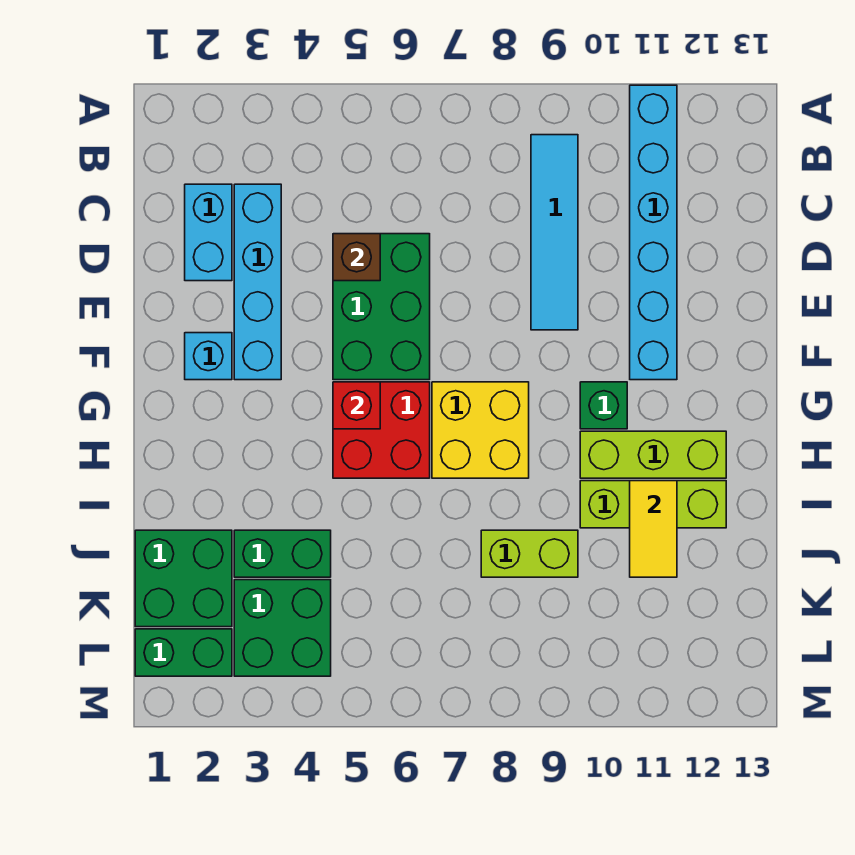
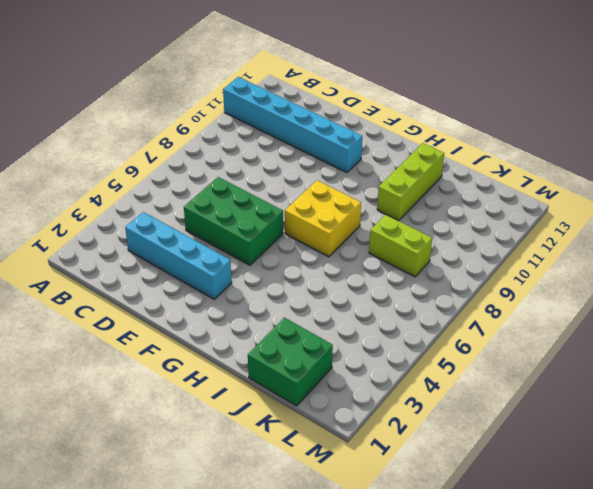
lime brick J8:K8 level 1 -> lime brick J8:J9 level 1
none -> cyan tile B9:E9 level 1
none -> cyan brick C2:D2 level 1
none -> cyan brick F2 level 1

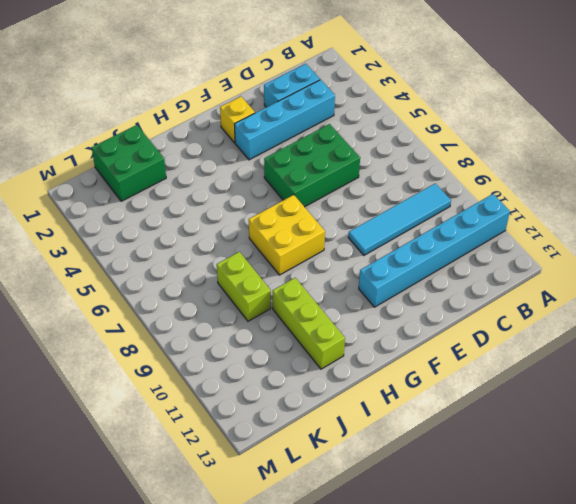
yellow brick F2 level 1 -> cyan brick F2 level 1
none -> red brick G5:H6 level 1
none -> green brick G10 level 1
none -> lime brick H10:H12 level 1

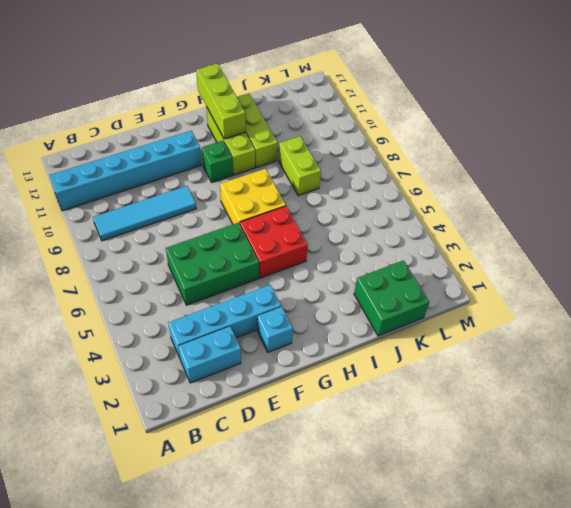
lime brick H11:H13 level 2 -> none
none -> green brick J3:J4 level 1
none -> green brick K3:L4 level 1
none -> green brick L1:L2 level 1

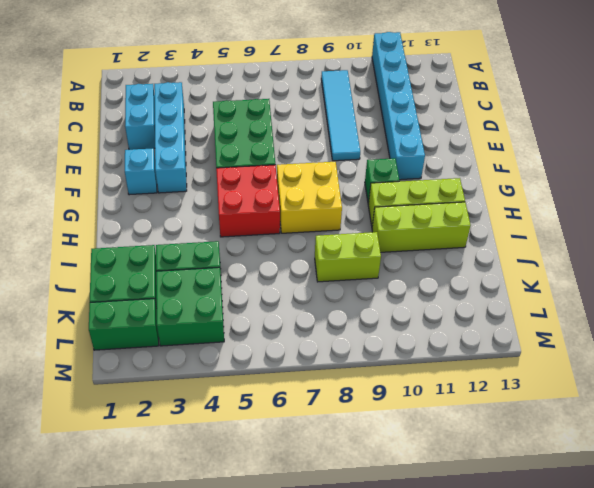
none -> brown brick D5 level 2
none -> red brick G5 level 2
none -> yellow tile I11:J11 level 2

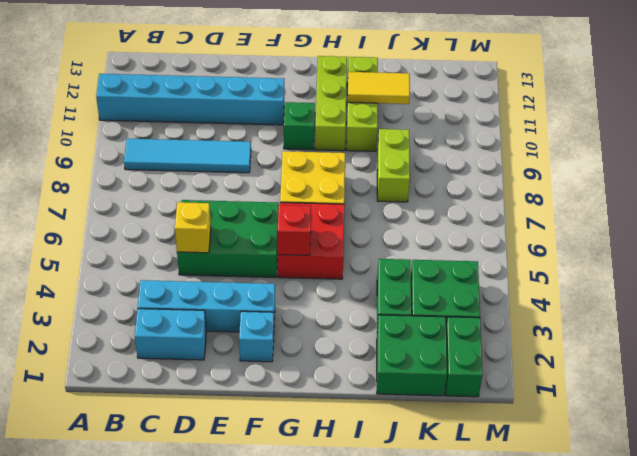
yellow brick D5 level 2 -> brown brick D5 level 2

